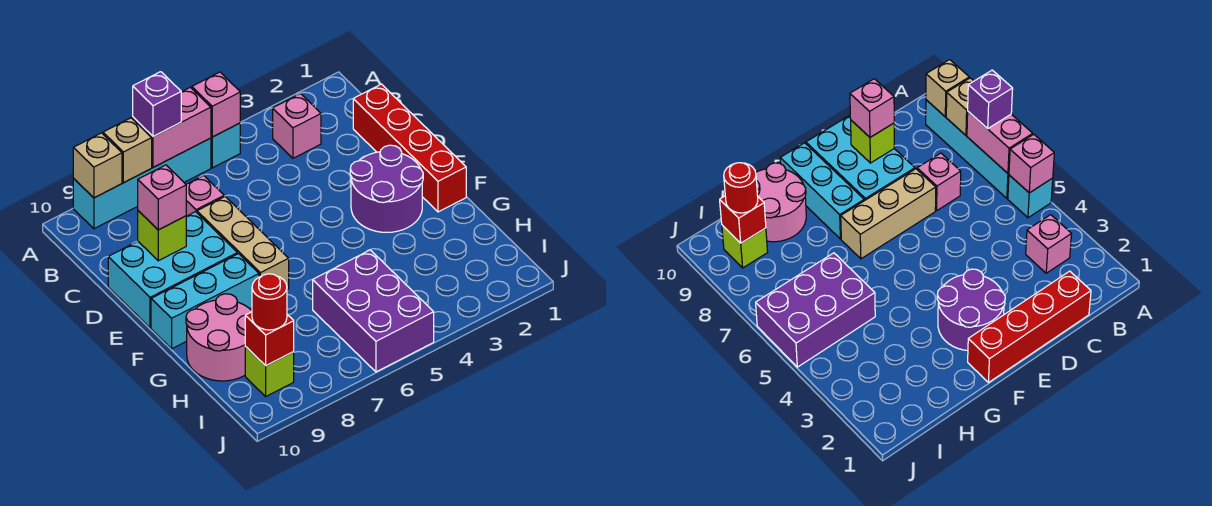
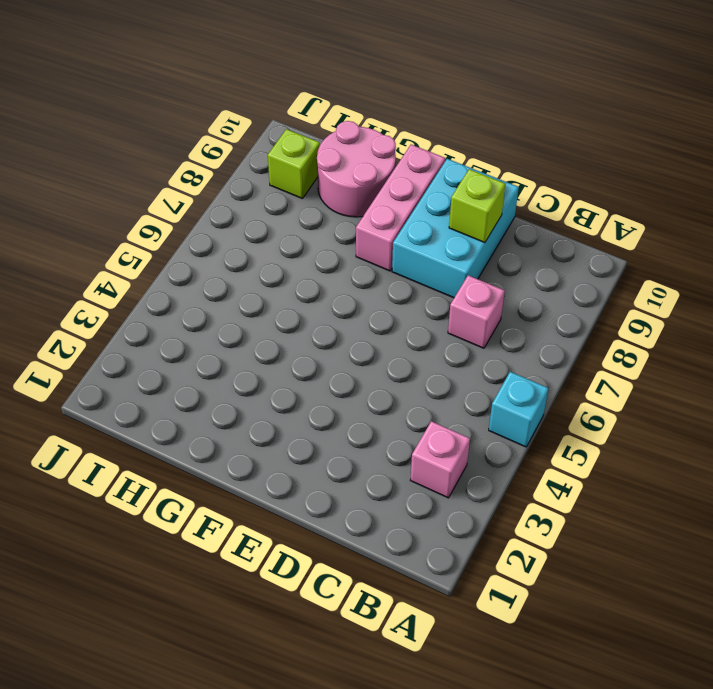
pink brick F8:F10 level 1 -> cyan brick F8:F10 level 1
none -> cyan brick A6:A9 level 1
none -> red brick C1:F1 level 1
none -> tan brick D7:F7 level 1

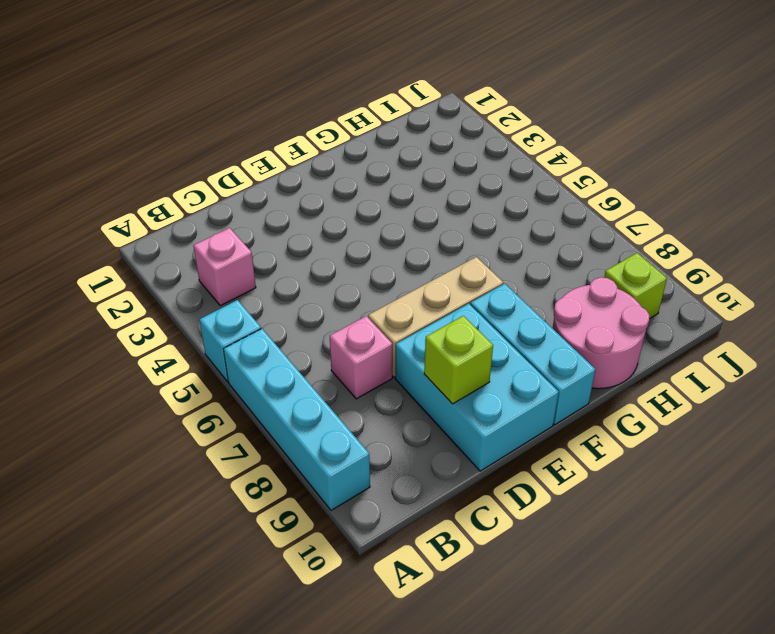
none -> red brick C1:F1 level 1
none -> purple round brick E2:F3 level 1
none -> purple brick H5:J6 level 1

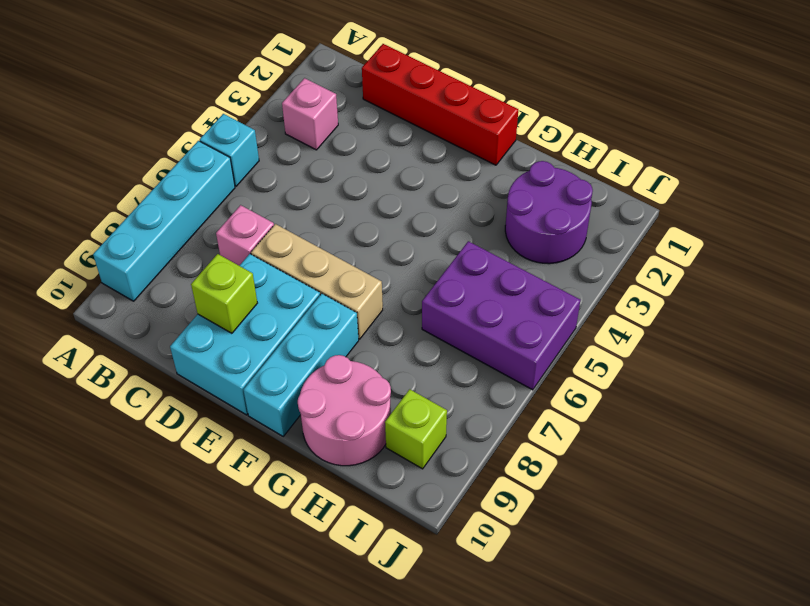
purple round brick H2:I3 level 1 -> purple round brick E2:F3 level 1
none -> pink brick A5 level 2
none -> pink brick A6:A7 level 2
none -> tan brick A8 level 2

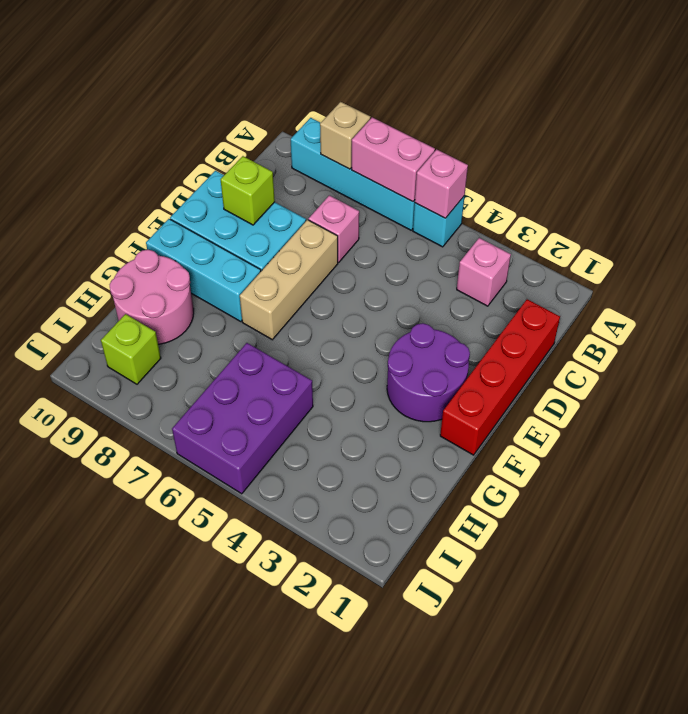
none -> tan brick A9 level 2
none -> red brick I9 level 2
none -> purple brick A7 level 3

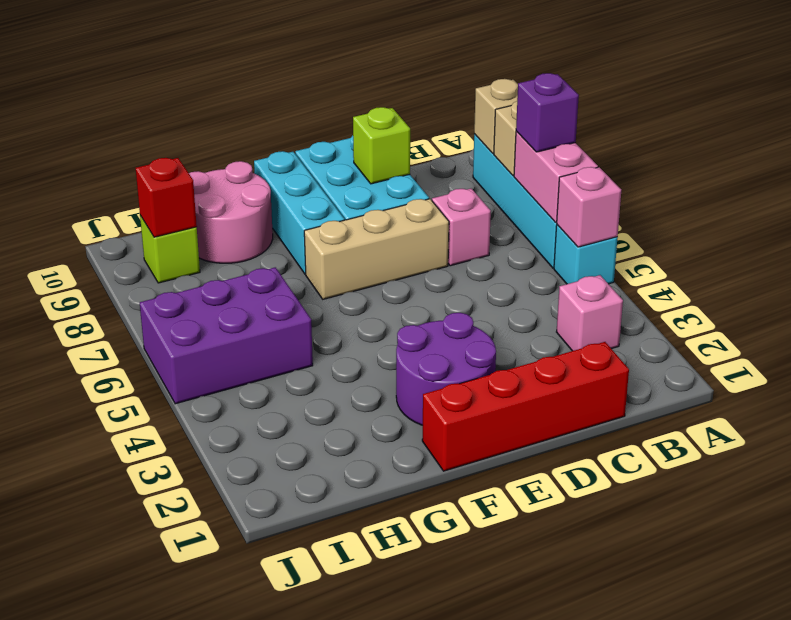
none -> pink brick D9 level 3
none -> red round brick I9 level 3

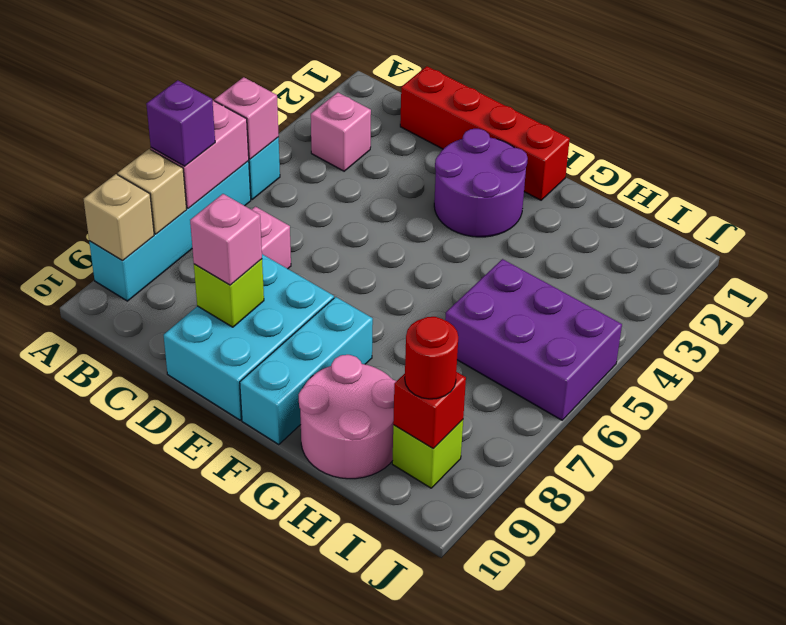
none -> tan brick D7:F7 level 1

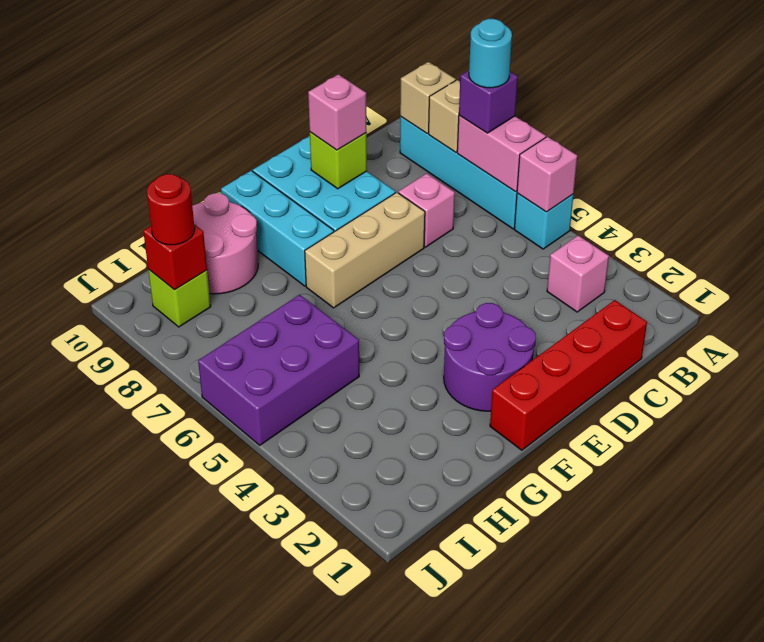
cyan round brick A7 level 4 -> none

